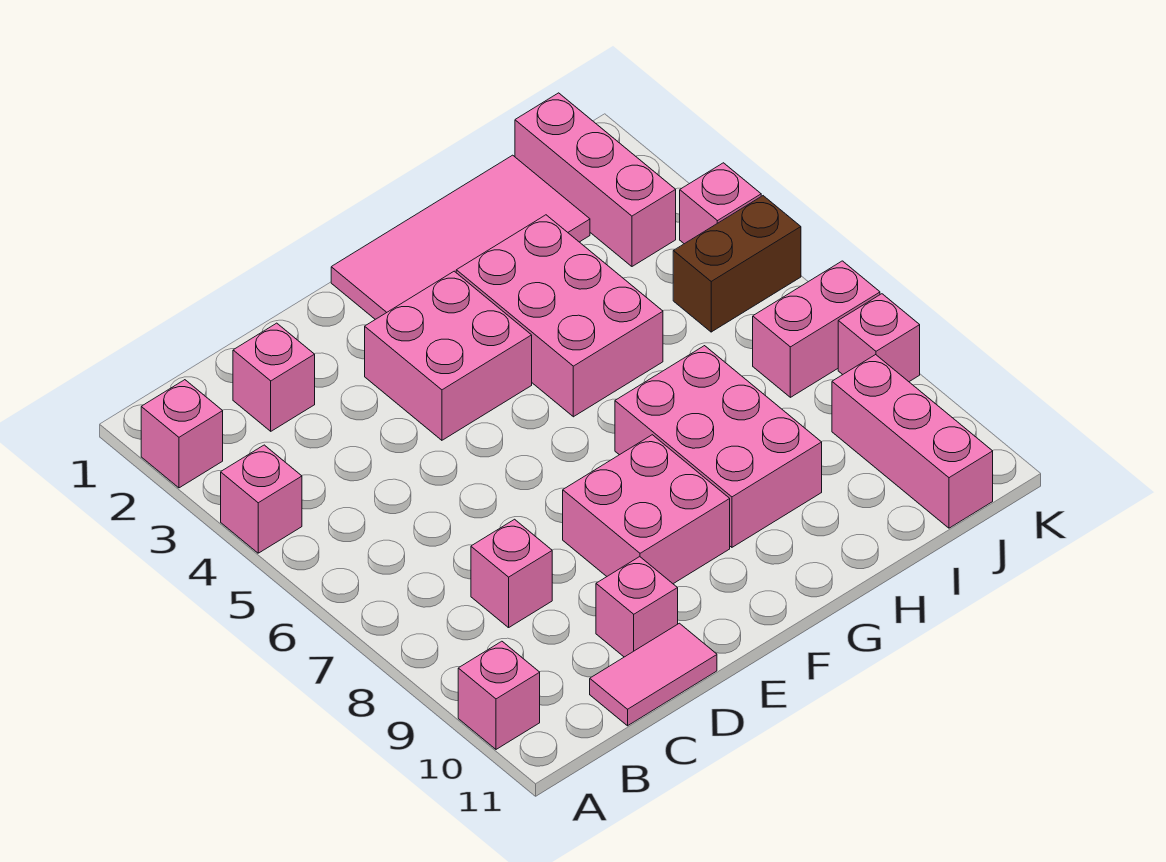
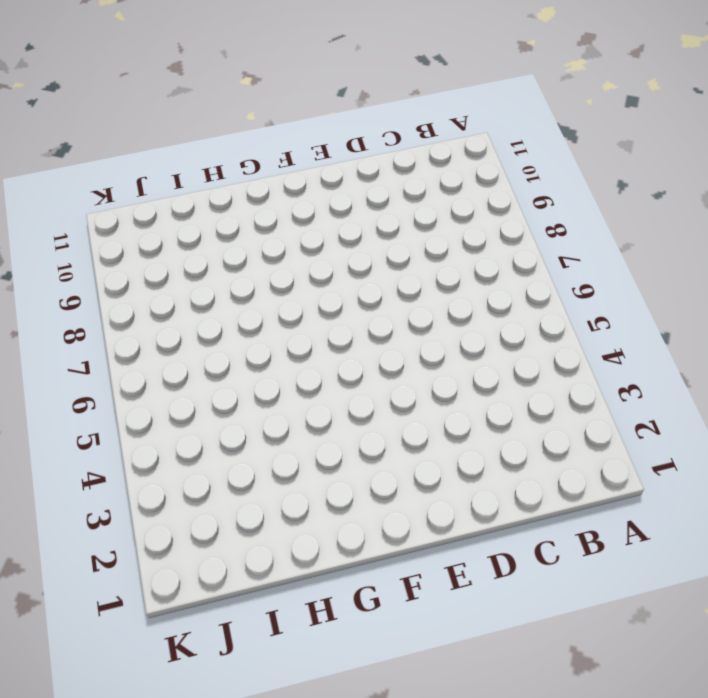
none -> pink brick A2 level 1
none -> pink brick A4 level 1
none -> pink brick A10 level 1

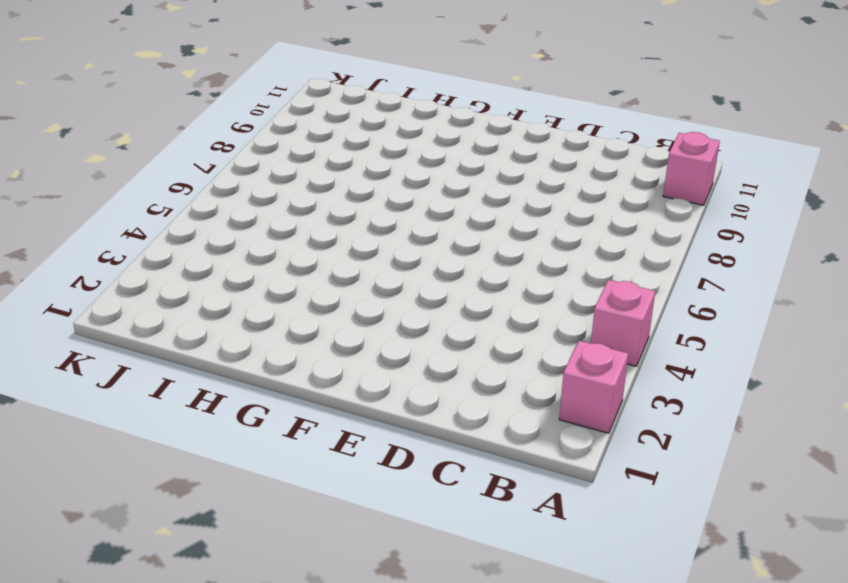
none -> pink brick C2 level 1
none -> pink brick C8 level 1
none -> pink tile C11:D11 level 1

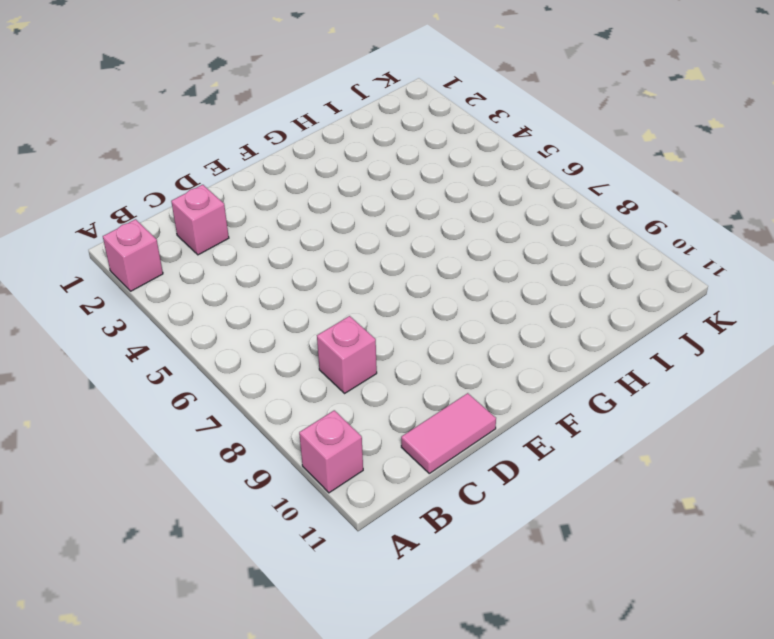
none -> pink brick A4 level 1
none -> pink brick D10 level 1
none -> pink brick E3:F4 level 1

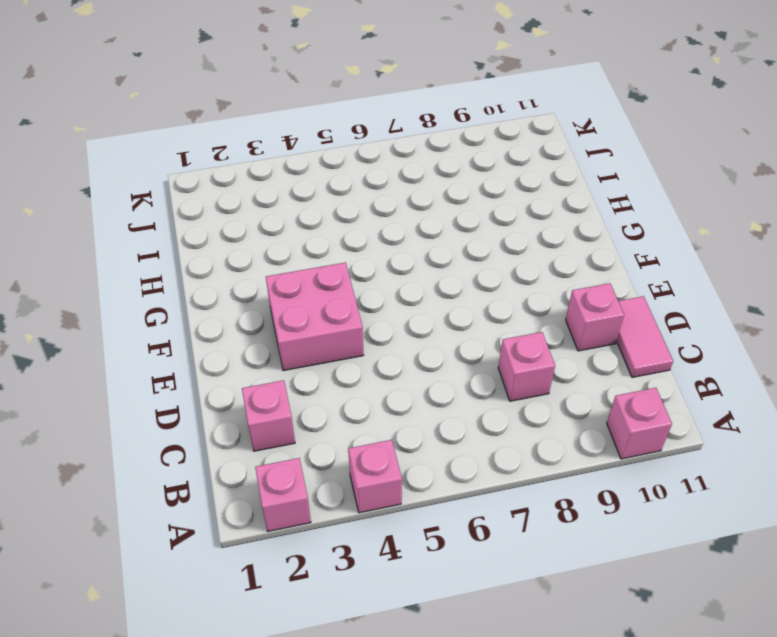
none -> pink brick E8:F9 level 1
none -> pink tile F1:I2 level 1
none -> pink brick G3:H5 level 1

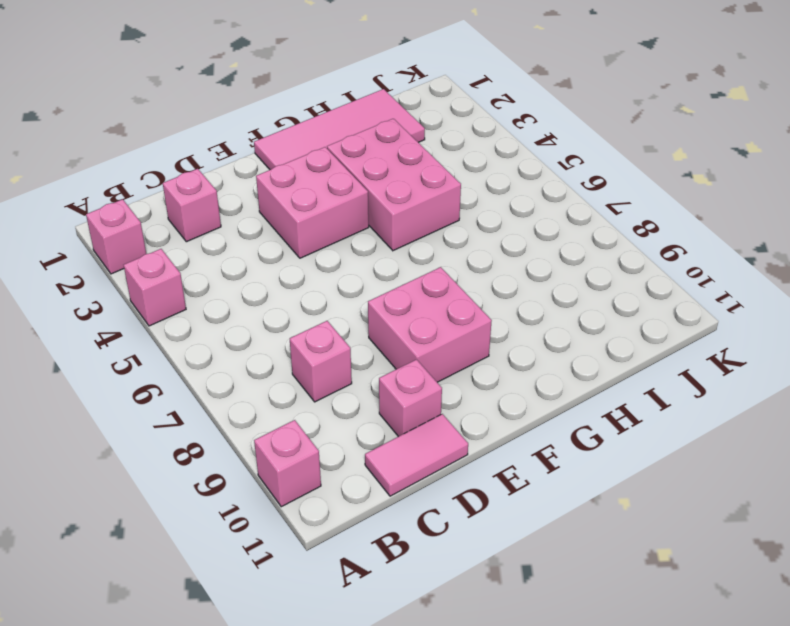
none -> pink brick G7:H9 level 1
none -> pink brick J1:J3 level 1
none -> brown brick J5:K5 level 1

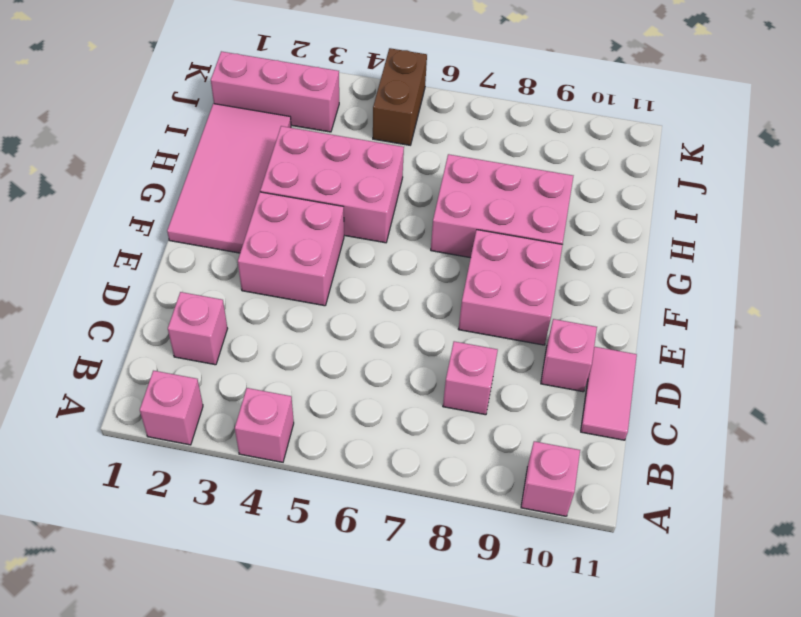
none -> pink brick J7:K7 level 1
none -> pink brick J9:J11 level 1
none -> pink brick K4 level 1

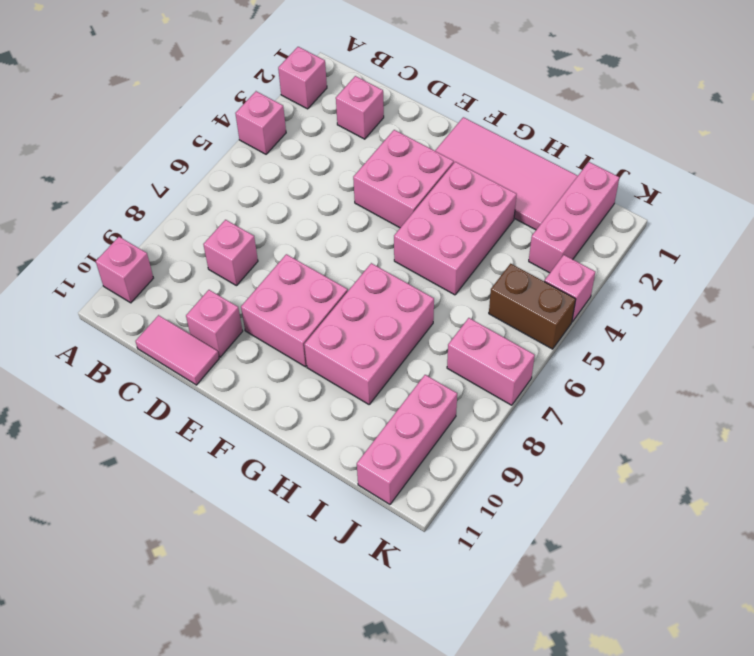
none -> pink brick K8 level 1

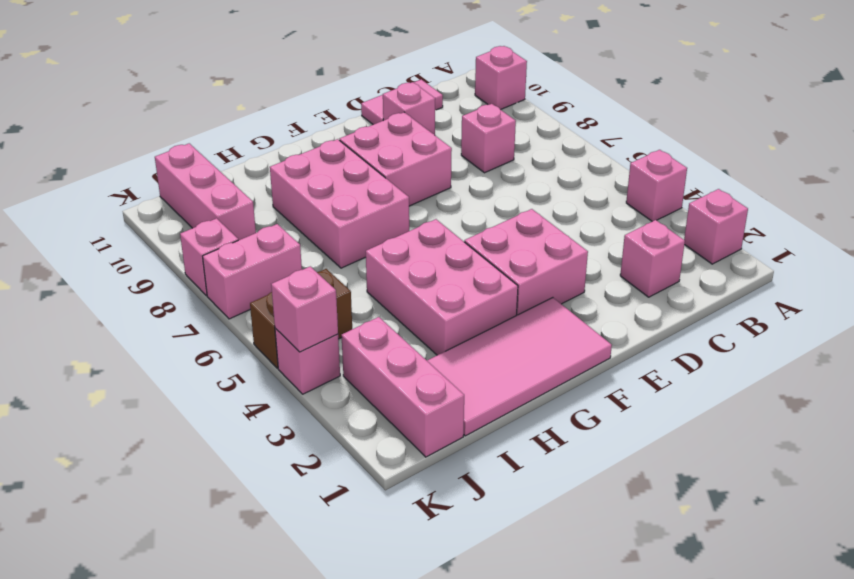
pink brick K4 level 2 -> none

